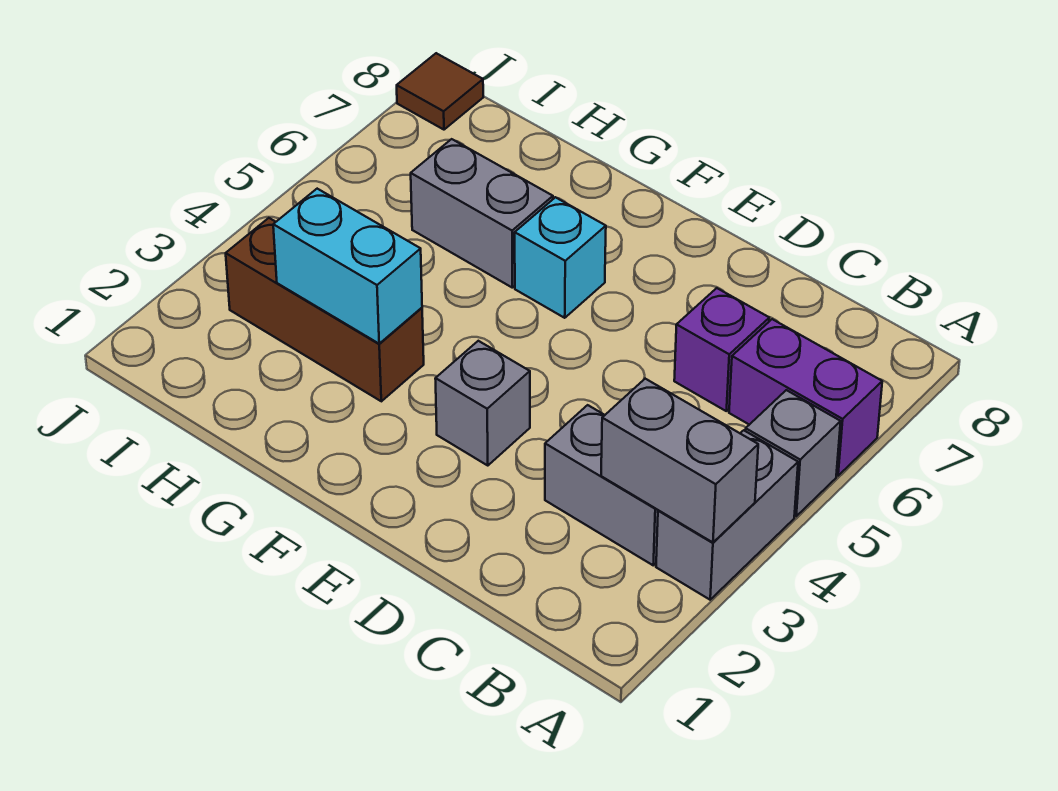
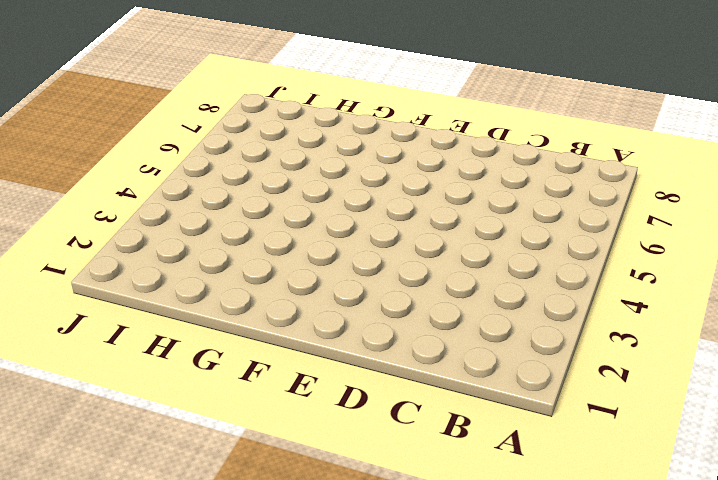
none -> grey brick A3:A4 level 1
none -> grey brick A5 level 1
none -> purple brick A6:B6 level 1

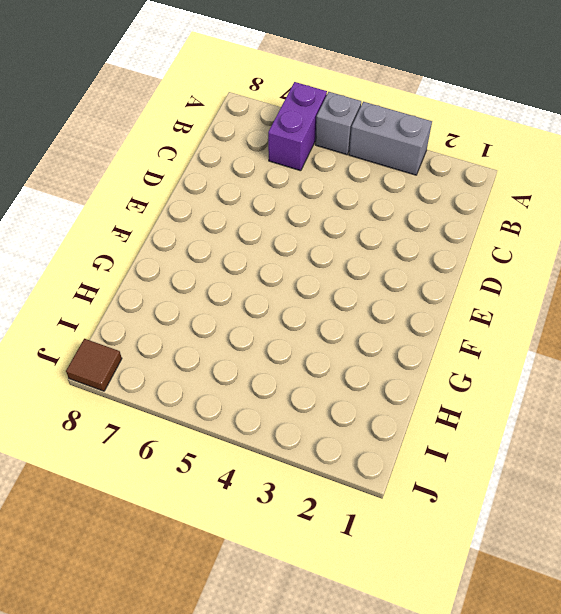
none -> grey brick B3:C3 level 1
none -> purple brick C6 level 1
none -> grey brick E3 level 1

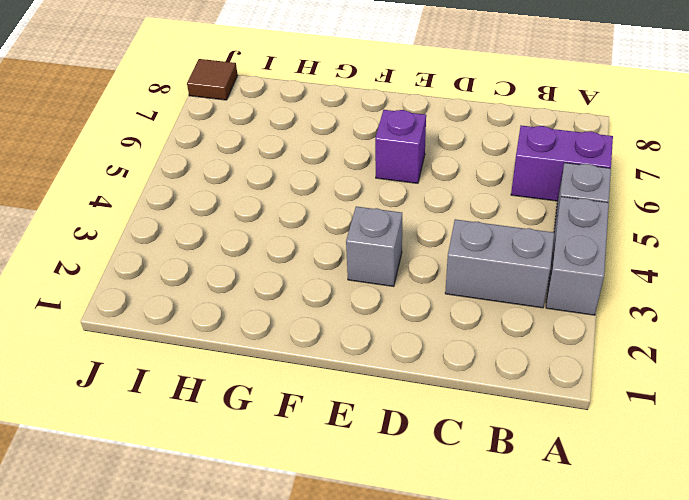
purple brick E6 level 1 -> purple brick C6 level 1
none -> cyan brick F6 level 1
none -> brown brick G3:I3 level 1
none -> grey brick G6:H6 level 1

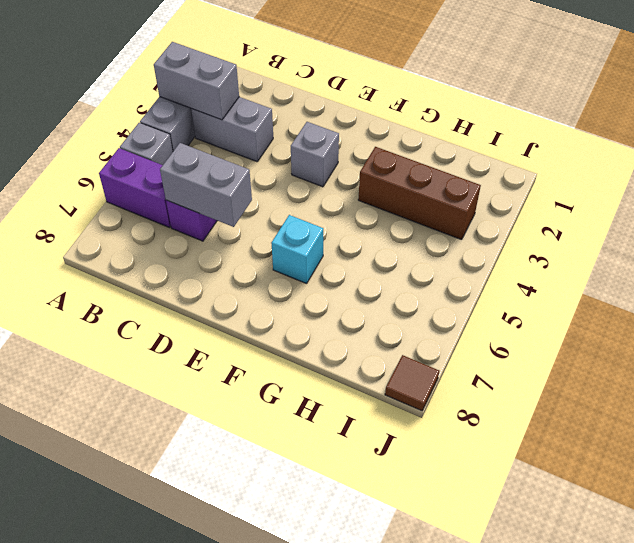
grey brick C6:D6 level 2 -> grey brick G6:H6 level 1
none -> cyan brick G3:H3 level 2

